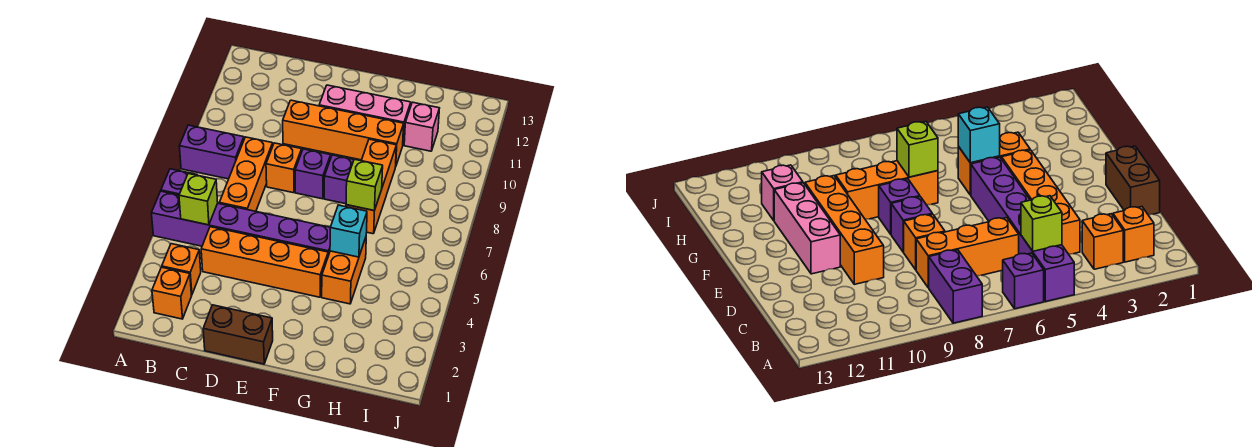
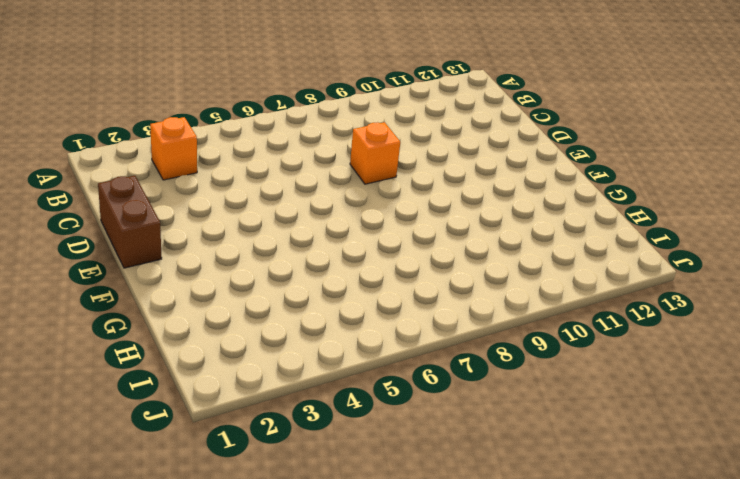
none -> purple brick A5:F5 level 1
none -> purple brick A6 level 1
none -> purple brick A8:B8 level 1

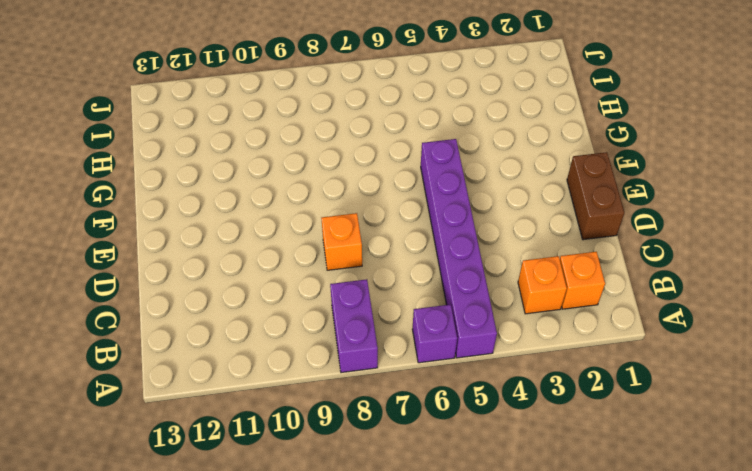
none -> orange brick C4:F4 level 1
none -> orange brick C6:C8 level 1
none -> orange brick D10:G10 level 1

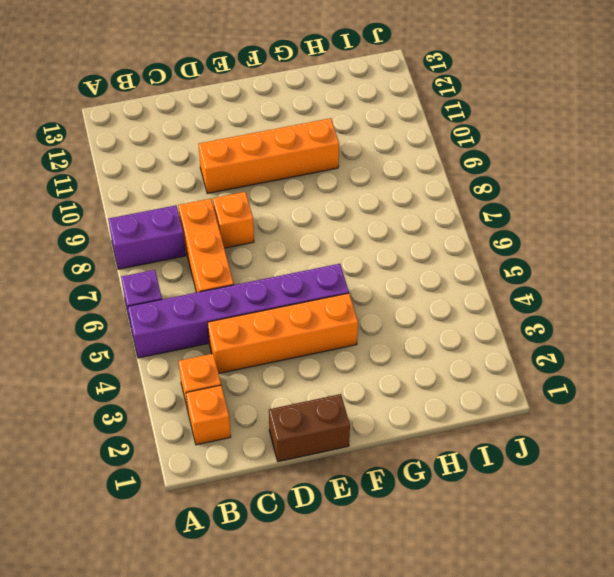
none -> purple brick E8 level 1
none -> pink brick E11:G11 level 1
none -> purple brick F8 level 1

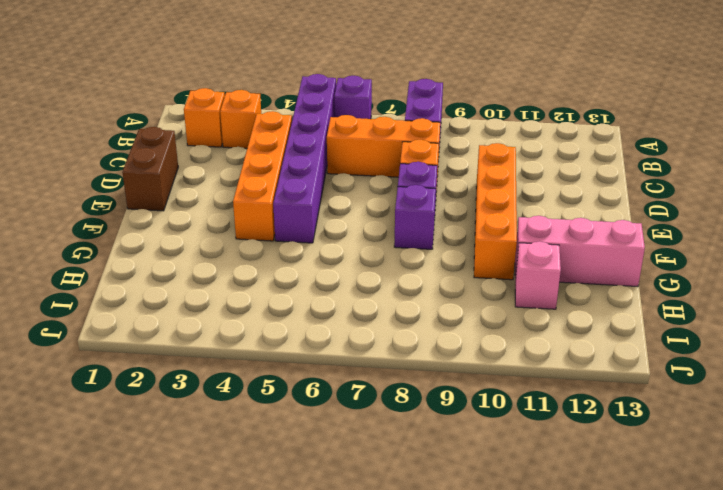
pink brick G11:G13 level 1 -> pink brick E11:G11 level 1
none -> orange brick G4:G5 level 1
none -> orange brick G7:G9 level 1
none -> lime brick B5 level 2

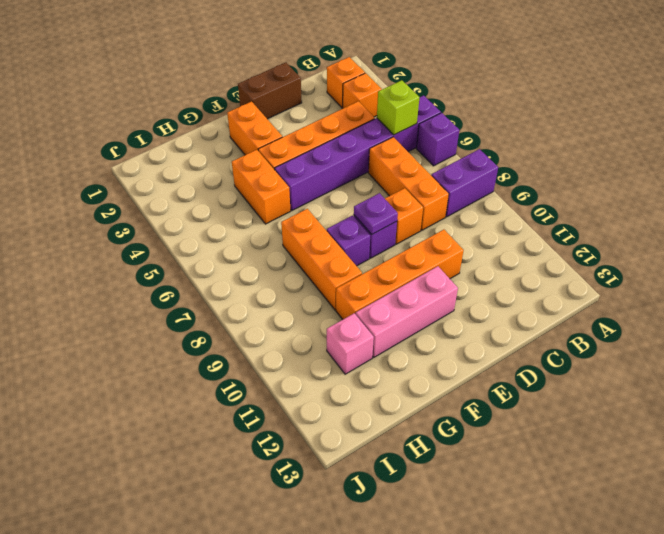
purple plate E8 level 2 -> none
orange brick F2:F3 level 1 -> none
none -> cyan brick G5 level 2
none -> lime brick G7 level 2

